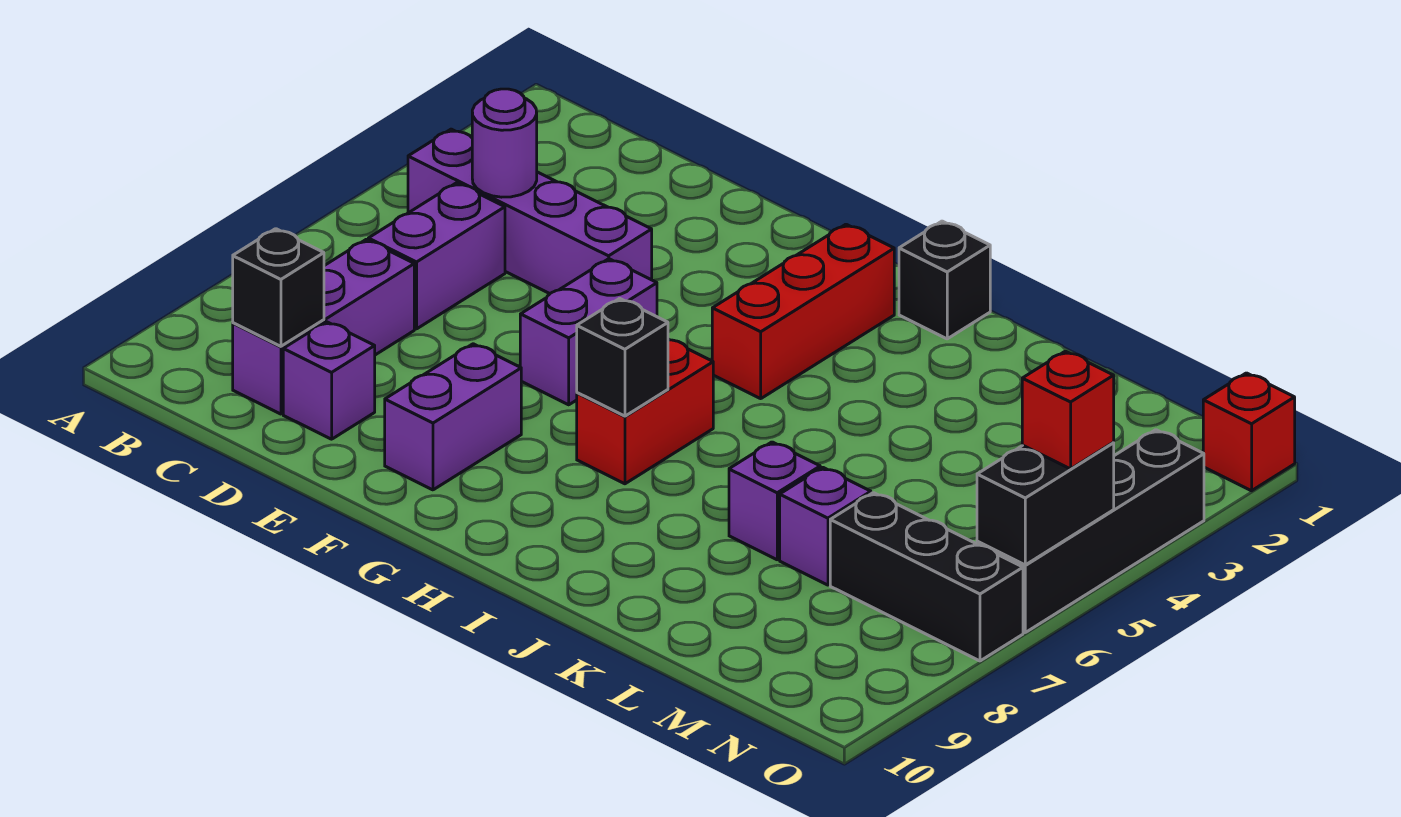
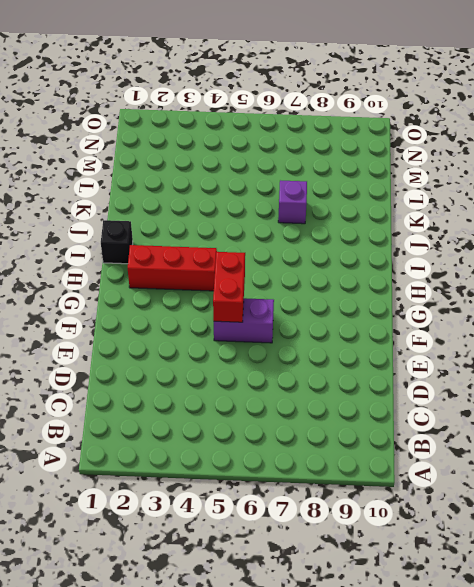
red brick F5:G5 level 2 -> red brick H6:H7 level 1
none -> purple brick B4:E4 level 1
none -> purple brick C5:C6 level 1
none -> purple brick C7:C9 level 1

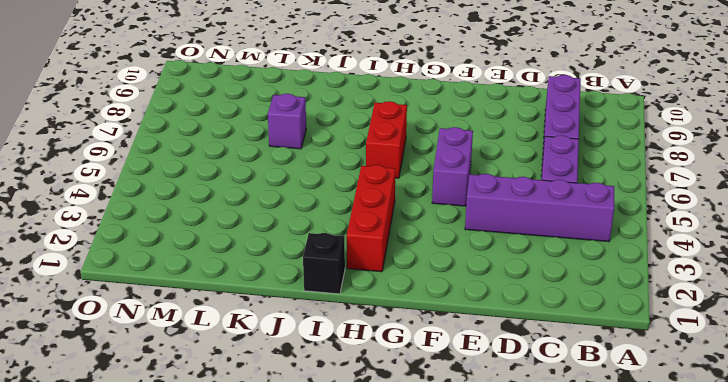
none -> purple brick D9 level 1
none -> purple brick F8:F9 level 1
none -> purple brick L7 level 1

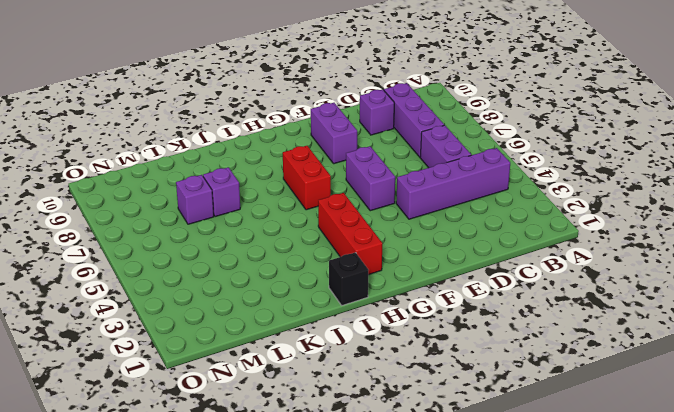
none -> black brick M7:O7 level 1
none -> red brick O1 level 1
none -> black brick O3:O6 level 1

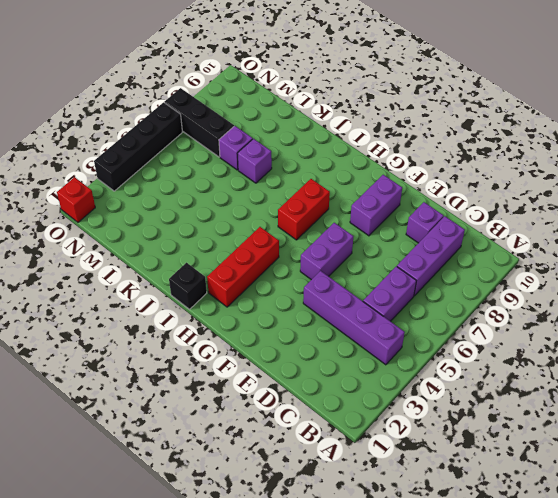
none -> purple round brick C4 level 2
none -> black brick C9 level 2
none -> black brick H7 level 2

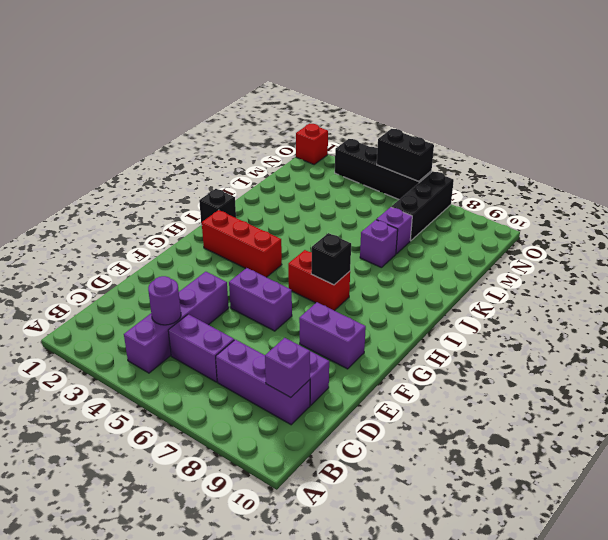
purple brick C9 level 2 -> black brick C9 level 2
none -> red brick O5 level 3

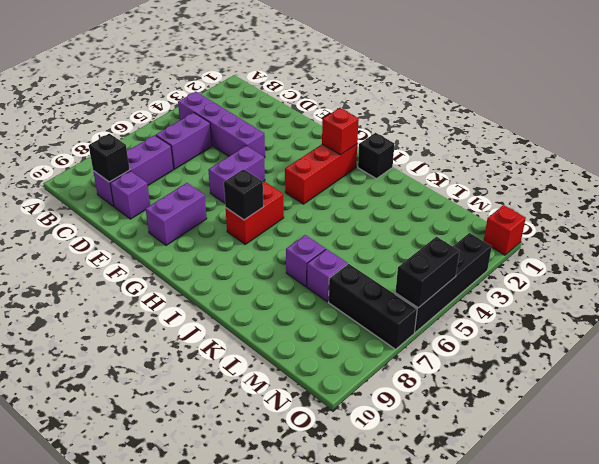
red brick H2 level 2 -> red brick O5 level 3
none -> purple round brick C4 level 2

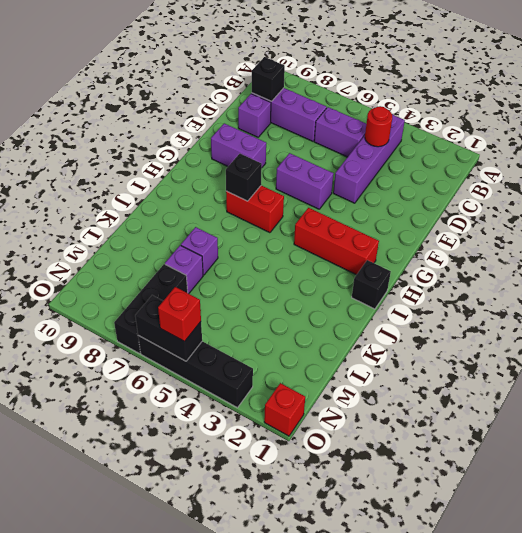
red round brick C4 level 2 -> purple round brick C4 level 2

